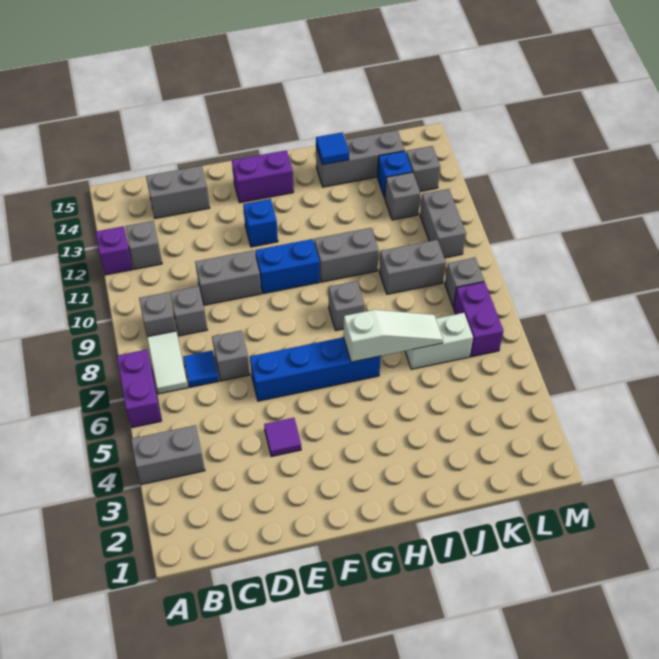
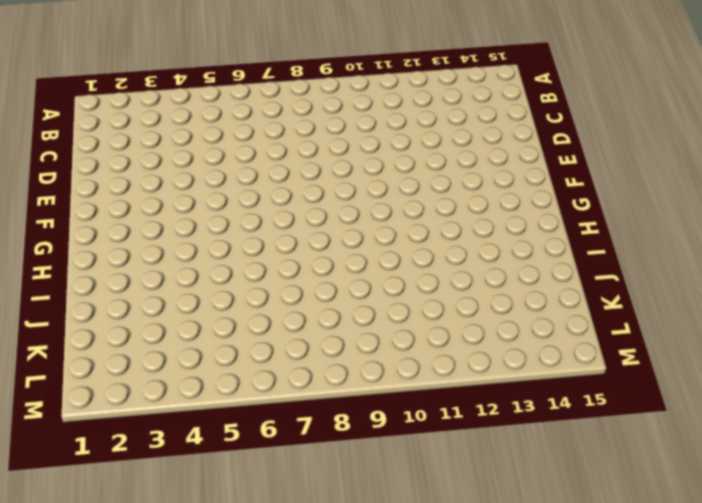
none -> grey brick A4:B4 level 1
none -> purple brick A6:A7 level 1
none -> purple brick A12 level 1

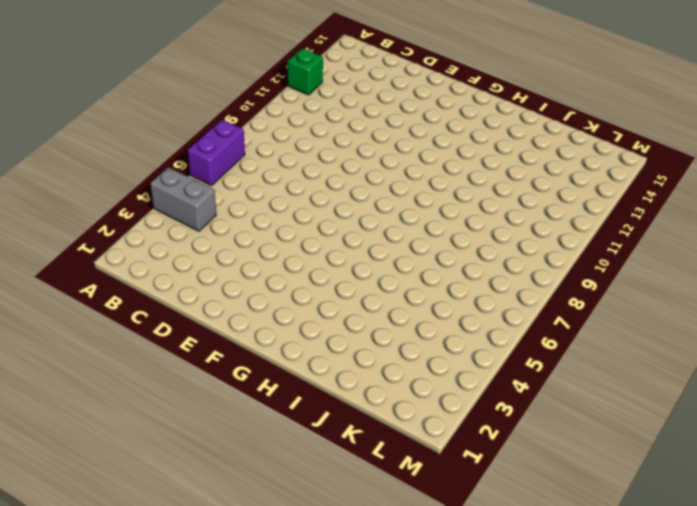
green brick A12 level 1 -> purple brick A12 level 1
none -> white tile B7:B8 level 1
none -> grey brick B9 level 1
none -> grey brick B12 level 1

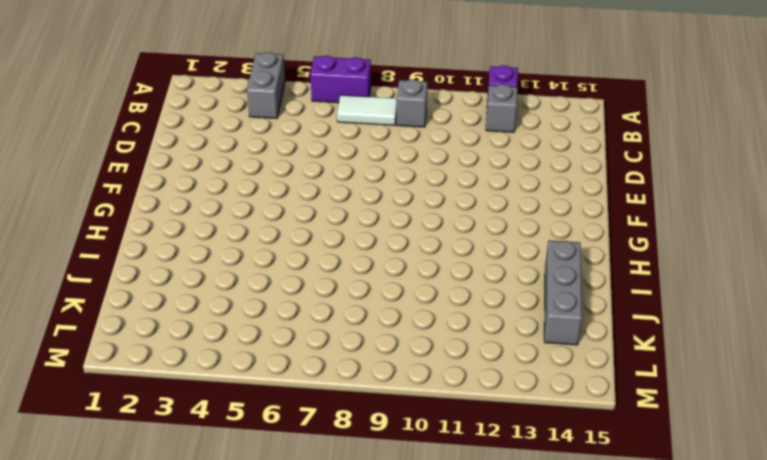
none -> blue tile C7 level 1
none -> grey brick C9 level 1
none -> grey brick C14:D14 level 1

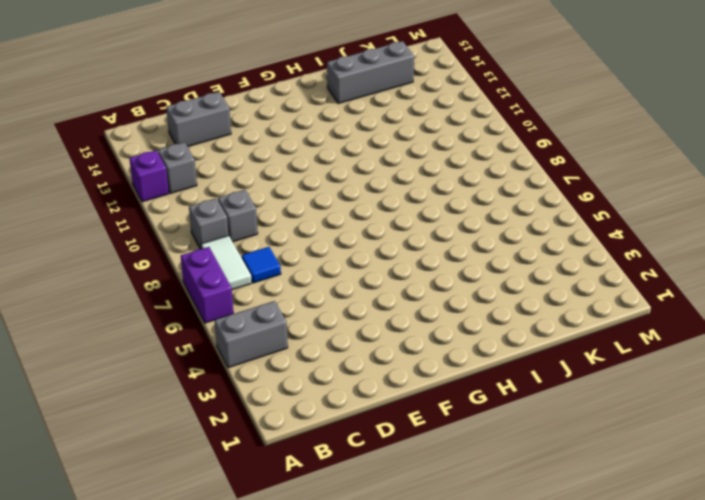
none -> grey brick D7 level 1
none -> grey brick D10:E10 level 1
none -> purple tile E4 level 1

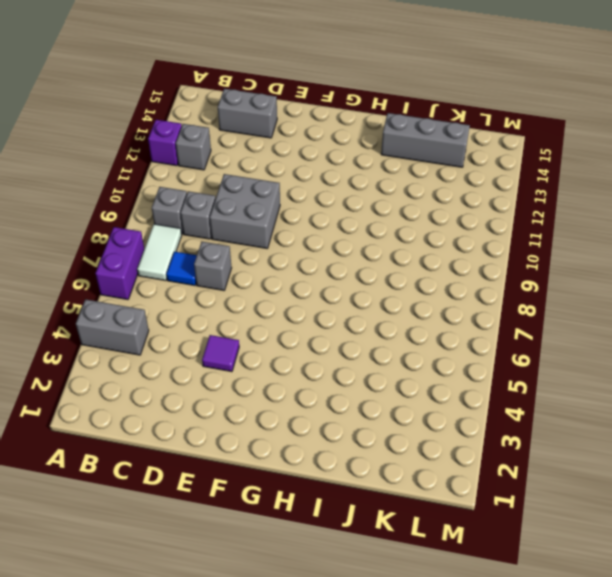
grey brick D9:E10 level 1 -> grey brick D10:E10 level 1
none -> blue brick E6:H6 level 1
none -> blue brick F10:G10 level 1
none -> blue brick F12 level 1

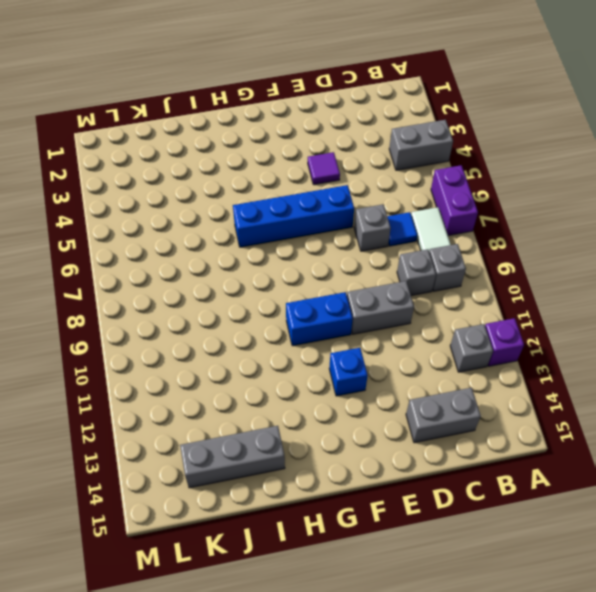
none -> purple brick F14:G14 level 1
none -> grey brick H8 level 1
none -> grey brick H10:I10 level 1

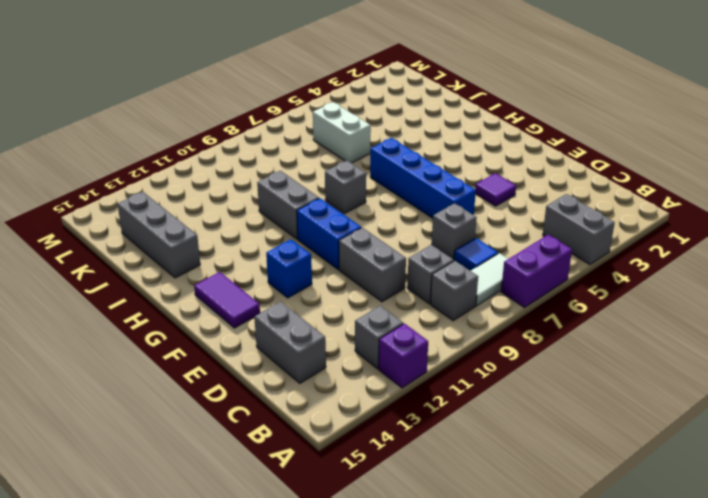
purple tile F14:G14 level 1 -> purple brick F14:G14 level 1
none -> grey brick J9:K9 level 1
none -> grey brick K12 level 1
none -> blue brick K13 level 1

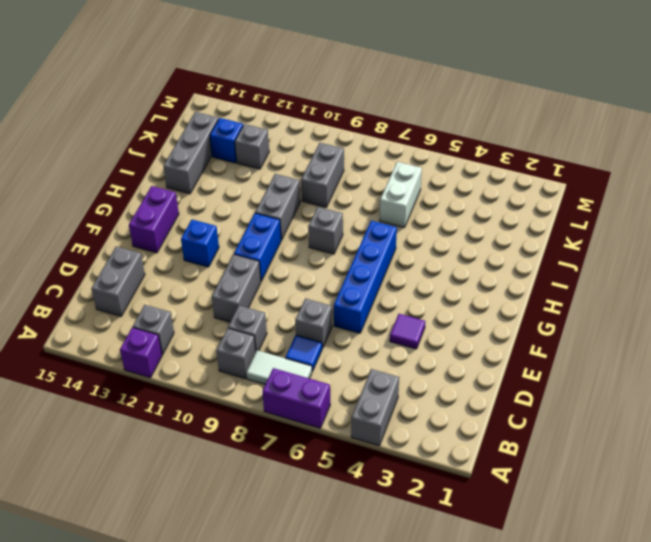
none -> purple brick L6:L7 level 1
none -> grey brick L8 level 1
none -> grey brick L10:L11 level 1

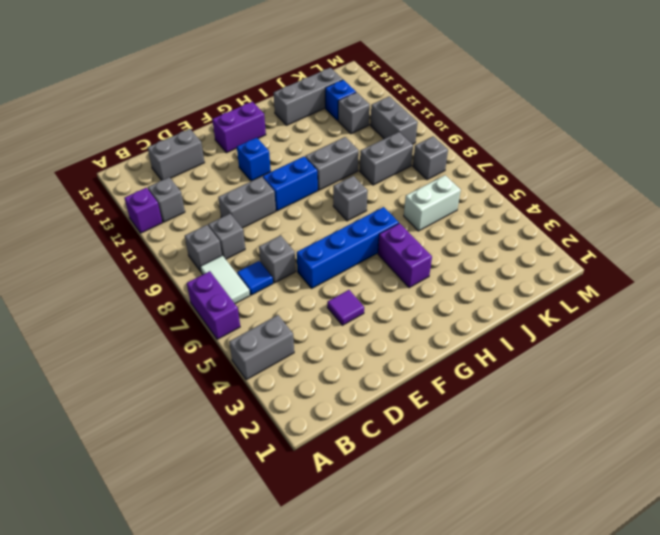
purple brick H4:H5 level 1 -> purple brick L6:L7 level 1
none -> grey brick L13 level 1
none -> white slope H6:J6 level 2 top H
none -> blue tile I14 level 2

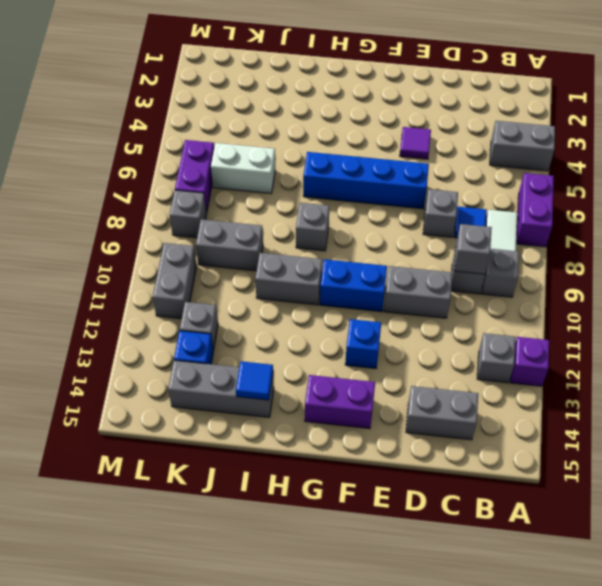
grey brick C9 level 2 -> grey brick L13 level 1
none -> white slope H6:J6 level 2 top H

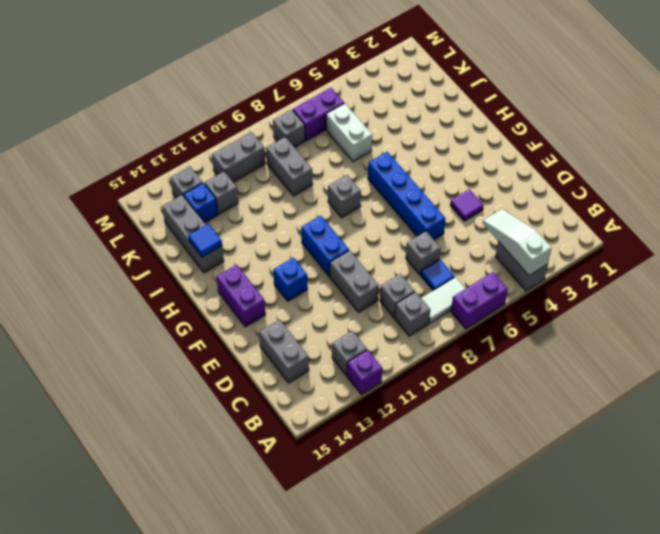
white slope A4:C4 level 2 top A -> white slope H6:J6 level 2 top H
none -> grey brick H10:I10 level 1

